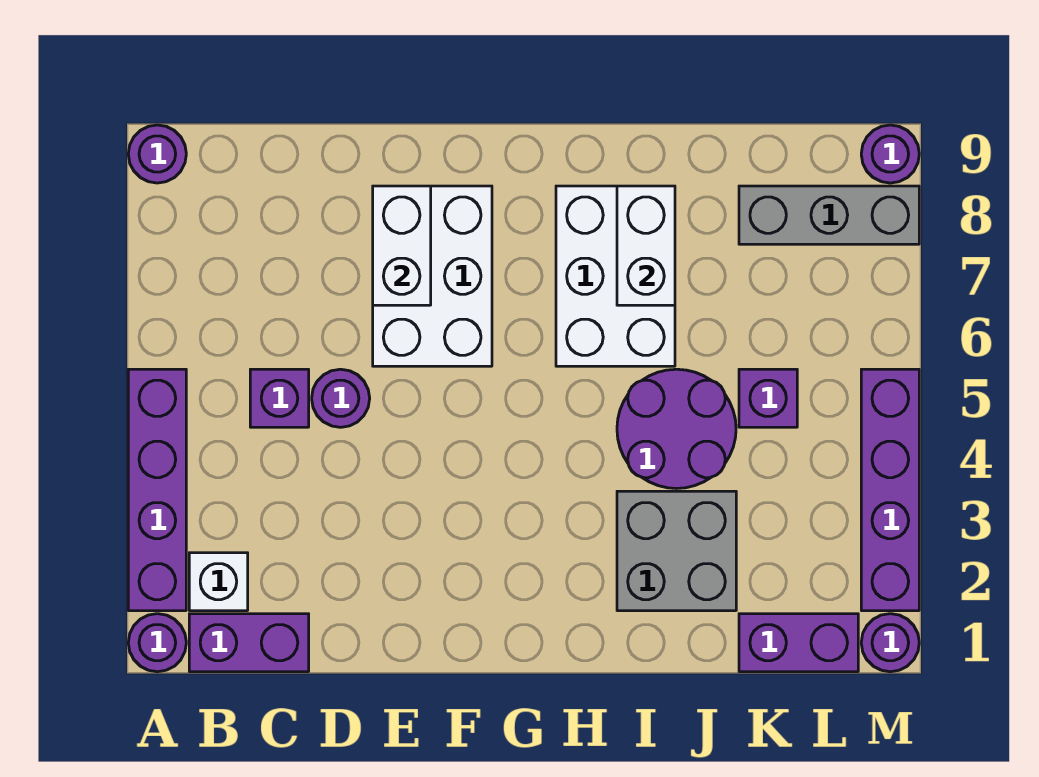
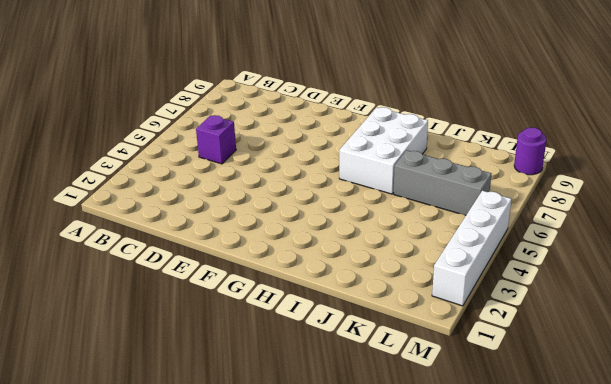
grey brick J6:L6 level 1 -> grey brick K8:M8 level 1
white brick M2:M5 level 1 -> purple brick M2:M5 level 1
none -> purple round brick A1 level 1
none -> purple brick A2:A5 level 1
none -> purple round brick A9 level 1

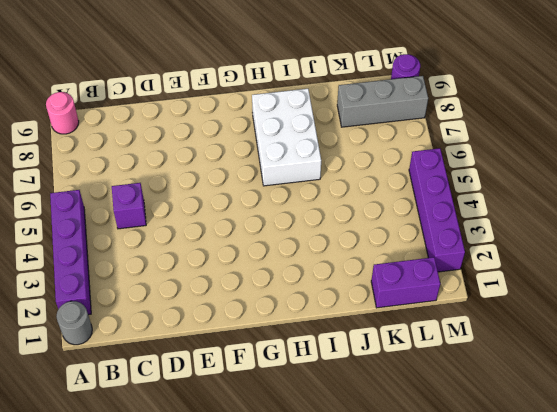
grey round brick A1 level 1 -> purple round brick A1 level 1
pink round brick A9 level 1 -> purple round brick A9 level 1
none -> purple brick B1:C1 level 1
none -> white brick B2 level 1
none -> purple round brick D5 level 1

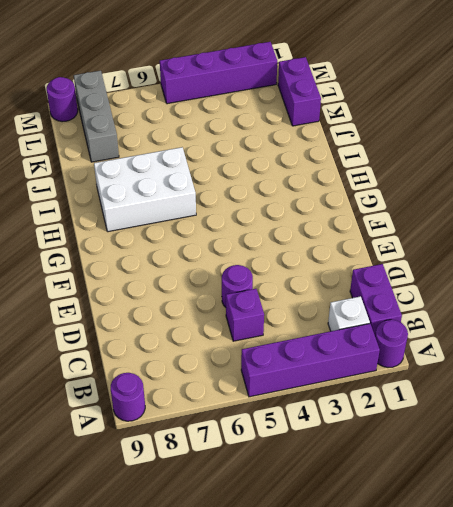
none -> white brick E6:F8 level 1
none -> grey brick I2:J3 level 1
none -> purple round brick I4:J5 level 1

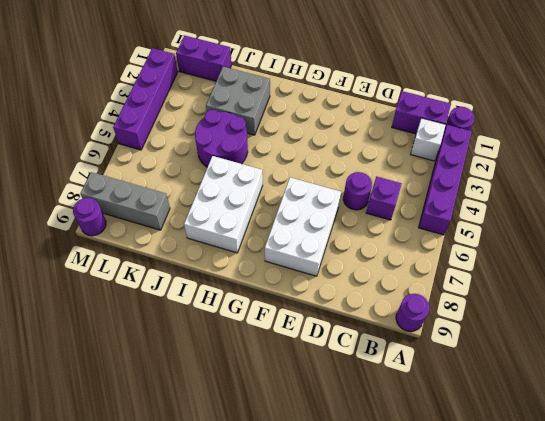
none -> purple brick K5 level 1
none -> purple round brick M1 level 1
none -> white brick E7:E8 level 2

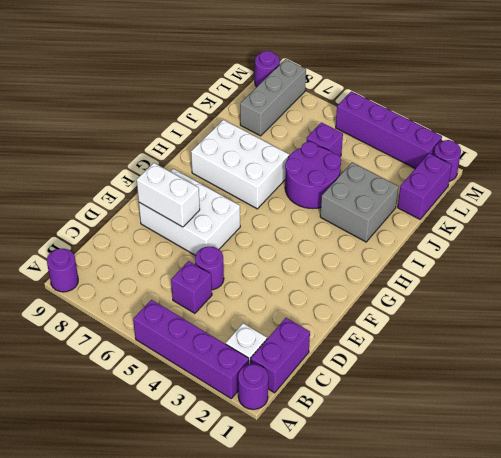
none -> white brick I7:I8 level 2

